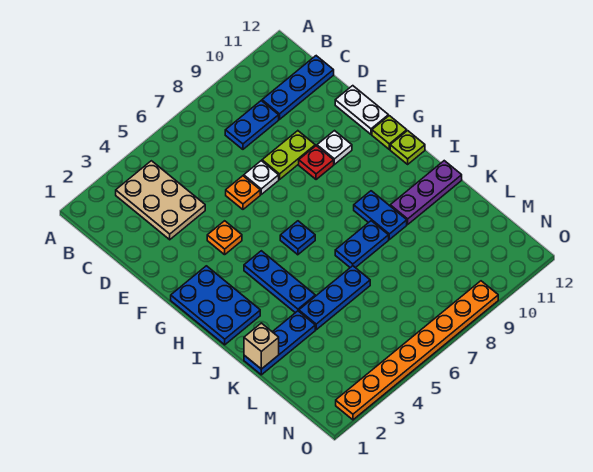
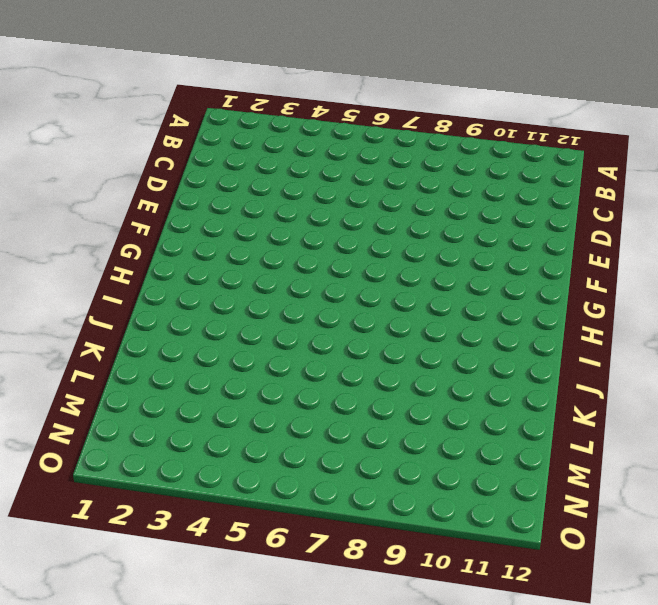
none -> tan plate B3:D4 level 1
none -> blue plate C8:C9 level 1
none -> blue plate C10:C12 level 1

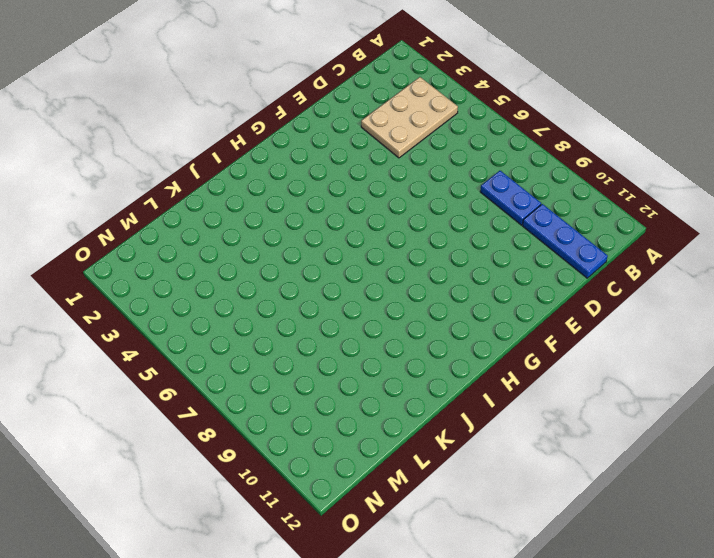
none -> orange plate E6 level 1
none -> white plate E7 level 1
none -> lime plate E8:E9 level 1

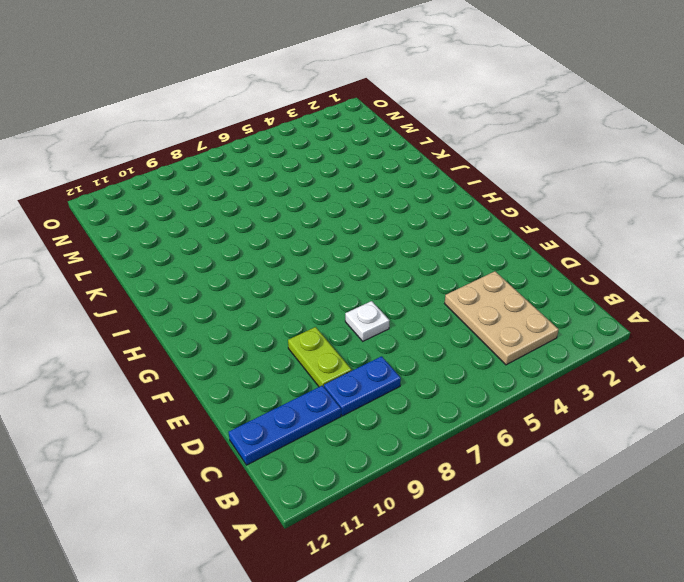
lime plate D9:E9 level 1 -> lime plate E8:E9 level 1
none -> orange plate E6 level 1
none -> white plate E12:F12 level 1
none -> orange plate F4 level 1

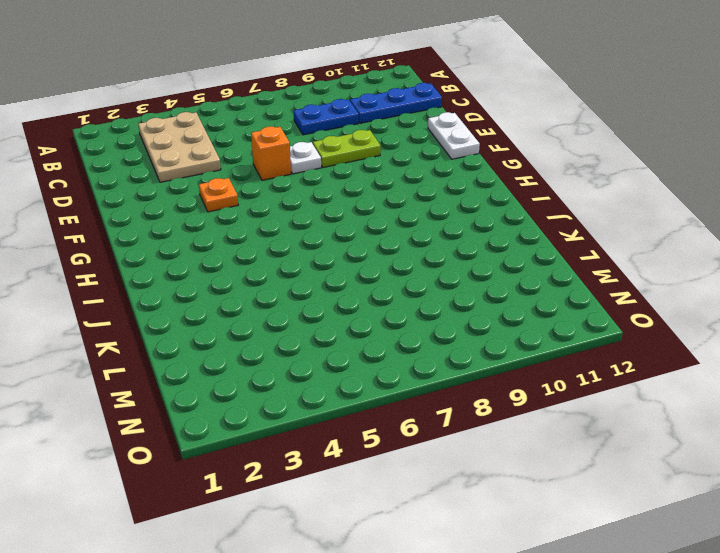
orange brick E6 level 1 -> orange plate E6 level 1
none -> red plate F9 level 1
none -> white plate F10 level 1
none -> blue plate G1:I2 level 1

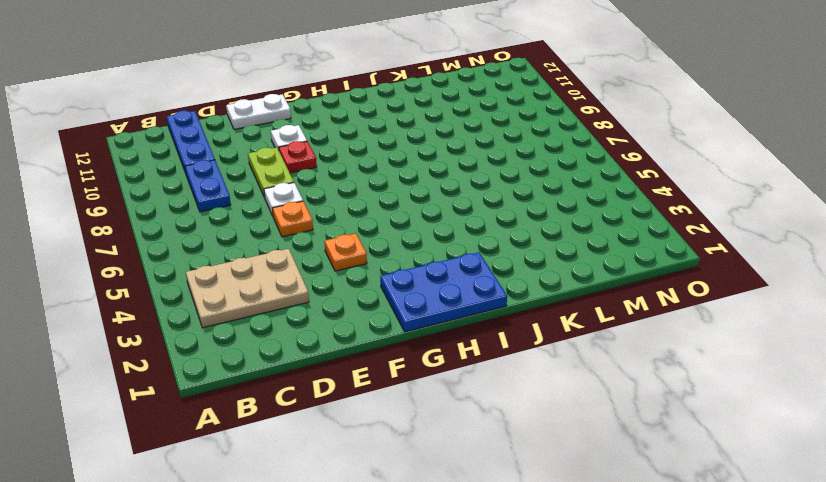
none -> lime plate G12 level 1
none -> blue plate H4:J4 level 1
none -> blue plate H6 level 1

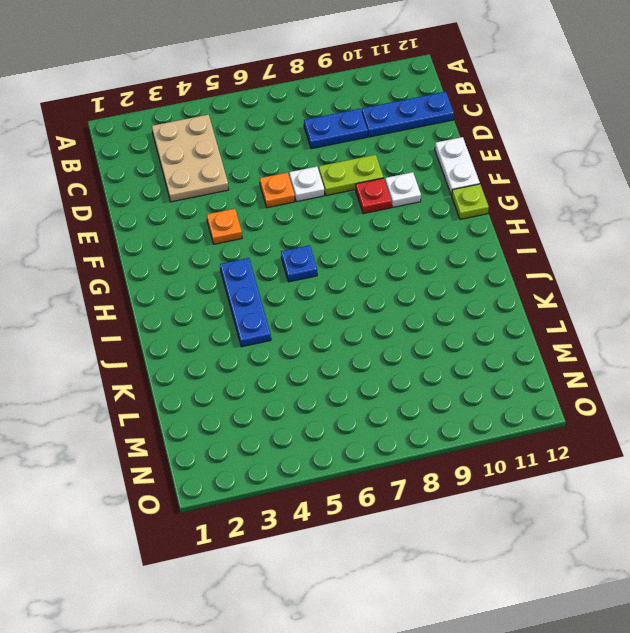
none -> blue plate G1:I2 level 1
none -> lime plate H12 level 1
none -> blue plate I9:J9 level 1

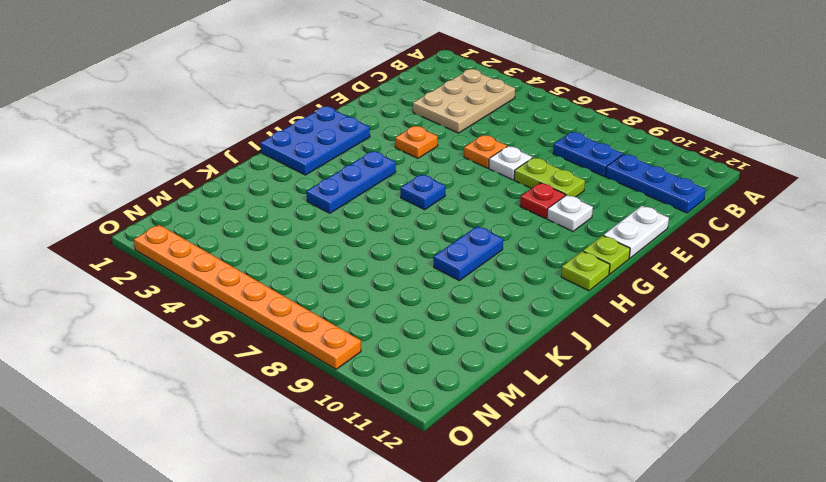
none -> blue plate J7:J8 level 1
none -> purple plate J10:J12 level 1
none -> blue plate K1:K3 level 1

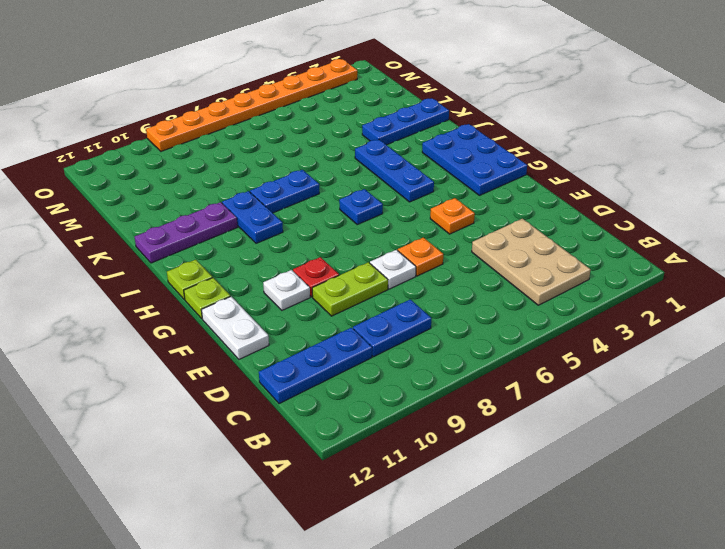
none -> blue plate K4:K6 level 1
none -> tan brick K1 level 2

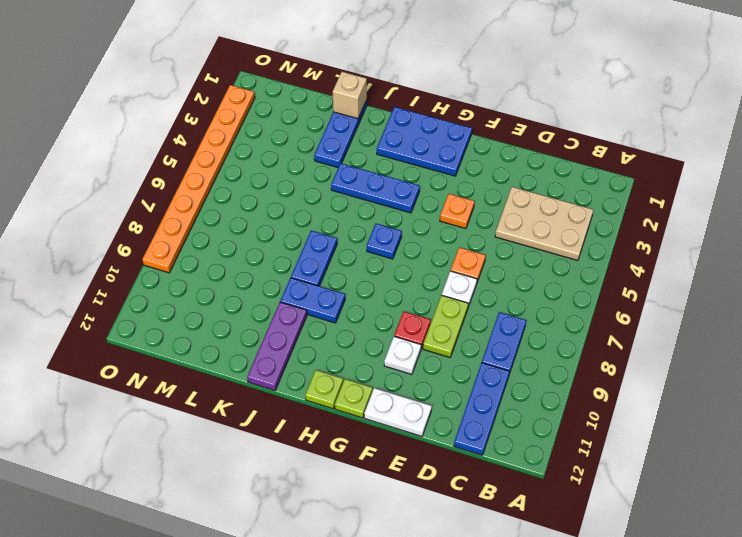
none -> blue plate K4:K6 level 1

